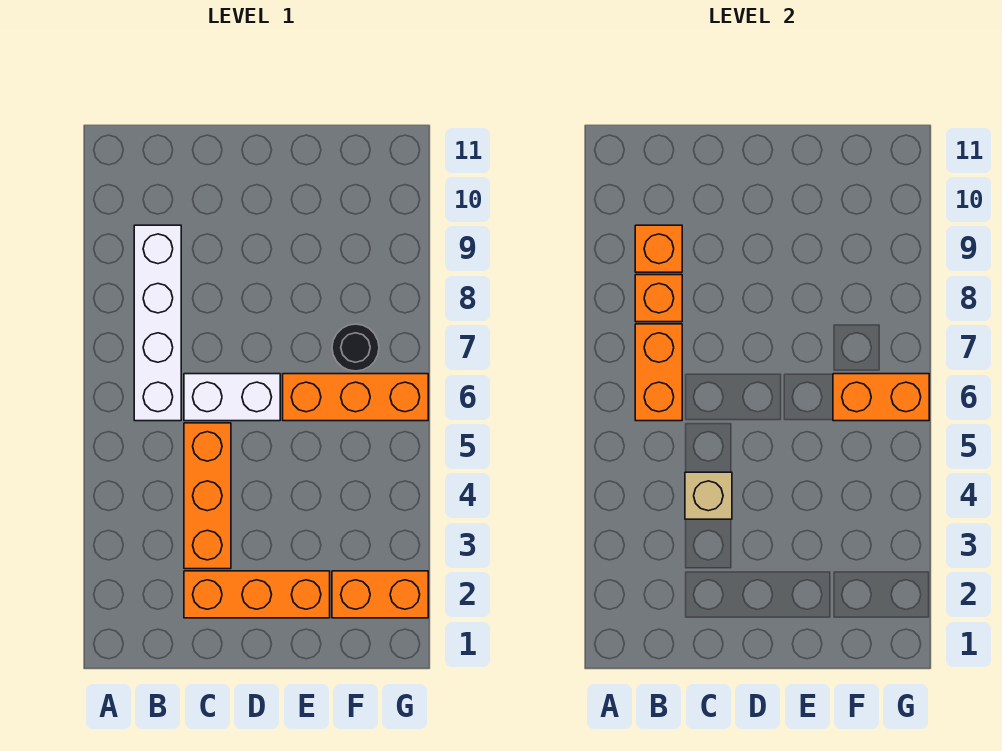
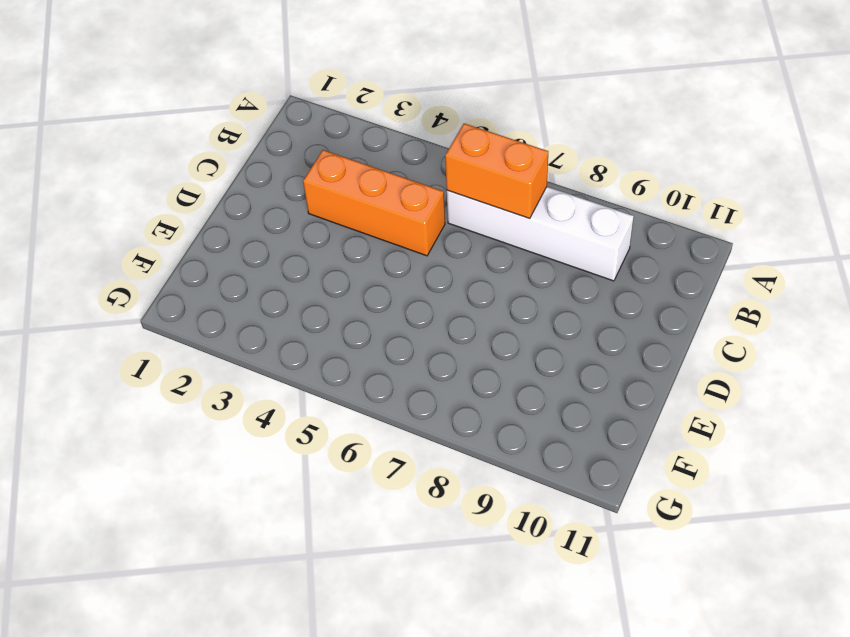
none -> orange brick C2:E2 level 1
none -> white brick C6:D6 level 1
none -> orange brick E6:G6 level 1

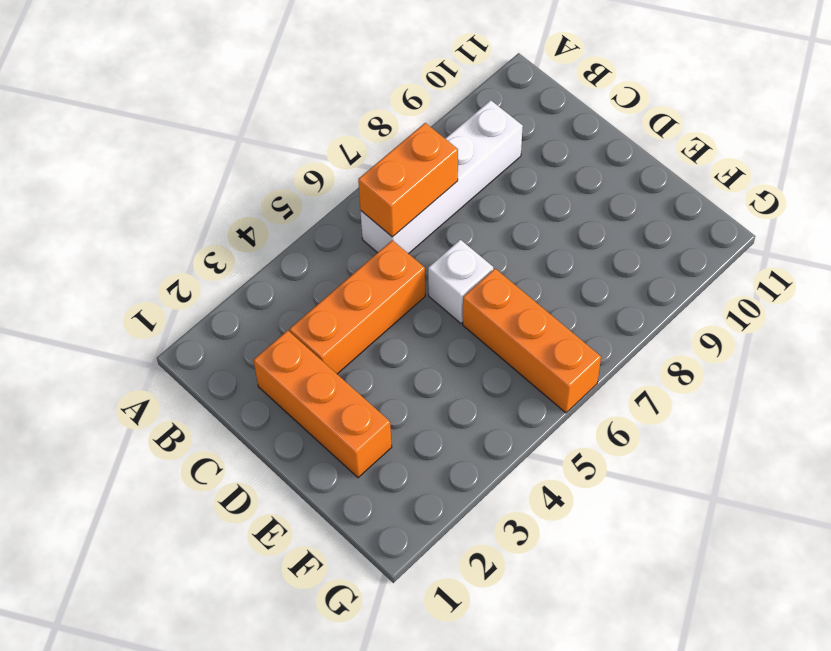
white brick D6 level 1 -> white brick C6:D6 level 1
none -> orange brick F2:G2 level 1
none -> black round brick F7 level 1
none -> orange brick B8 level 2

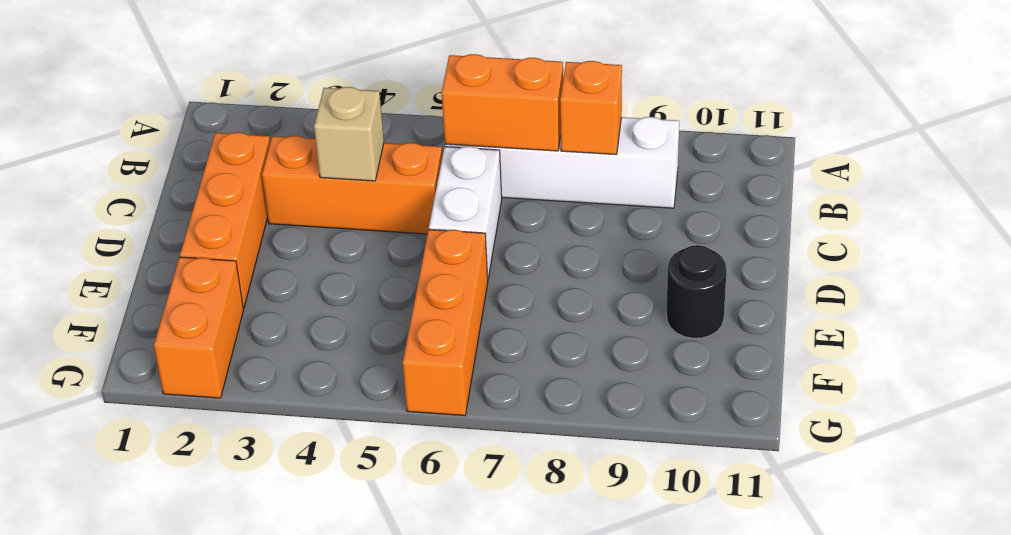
black round brick E10 level 1 -> black round brick F7 level 1
none -> orange brick B9 level 2
none -> orange brick F6:G6 level 2

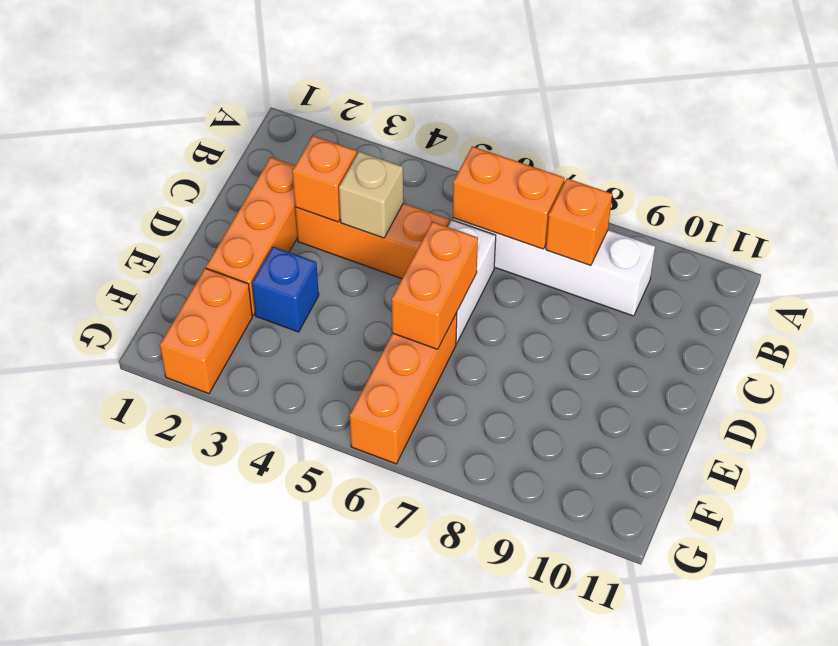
orange brick C3 level 2 -> orange brick B9 level 2
orange brick D6:E6 level 2 -> orange brick F6:G6 level 2
blue brick E3 level 1 -> none
none -> black round brick F7 level 1

